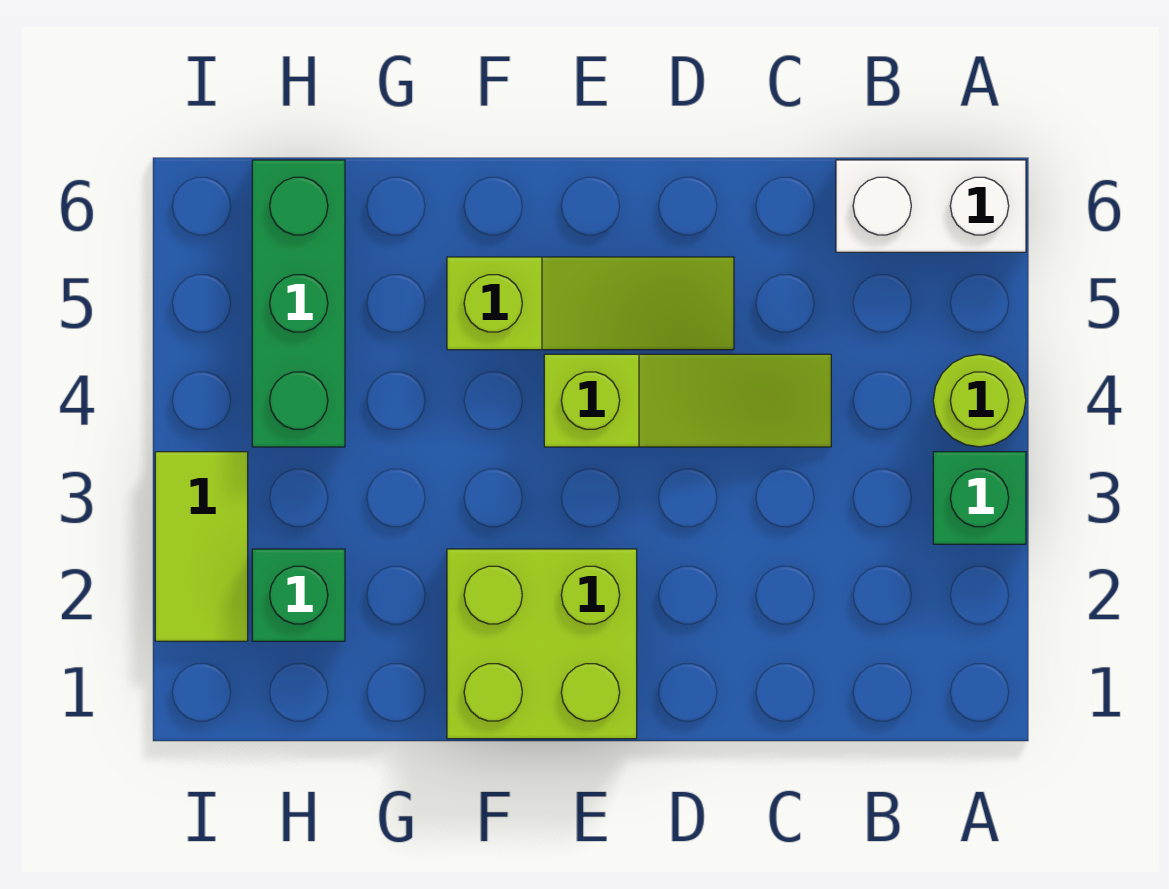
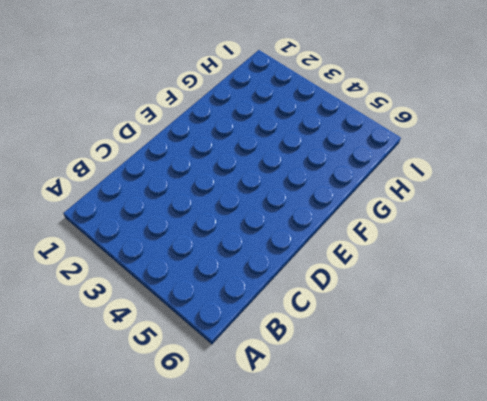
none -> green brick A3 level 1
none -> lime round brick A4 level 1

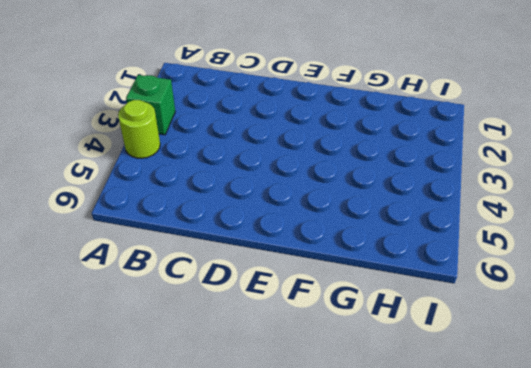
none -> white brick A6:B6 level 1
none -> lime slope C4:E4 level 1 top E

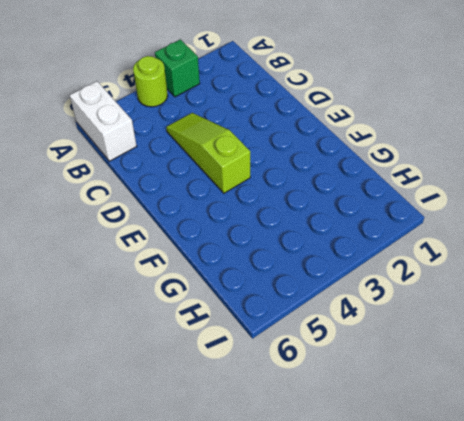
none -> lime slope D5:F5 level 1 top F
none -> lime brick E1:F2 level 1

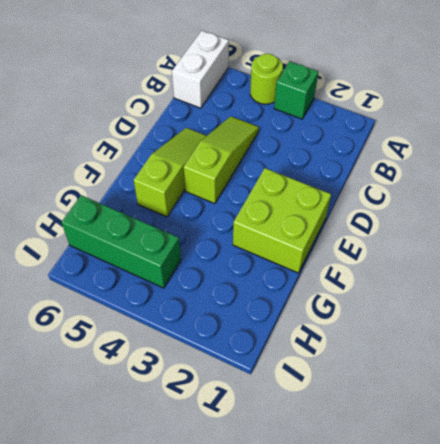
none -> green brick H2 level 1
none -> lime tile I2:I3 level 1

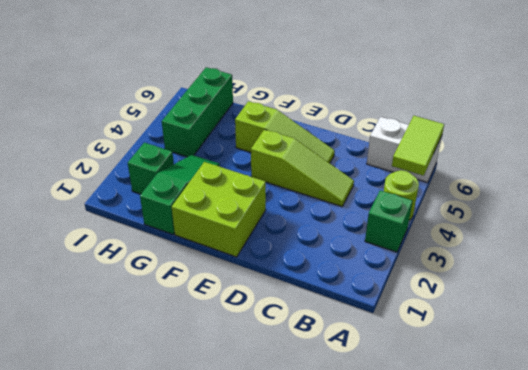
lime tile A5:A6 level 2 -> lime tile I2:I3 level 1
green slope G1:G3 level 1 top 1 -> none

